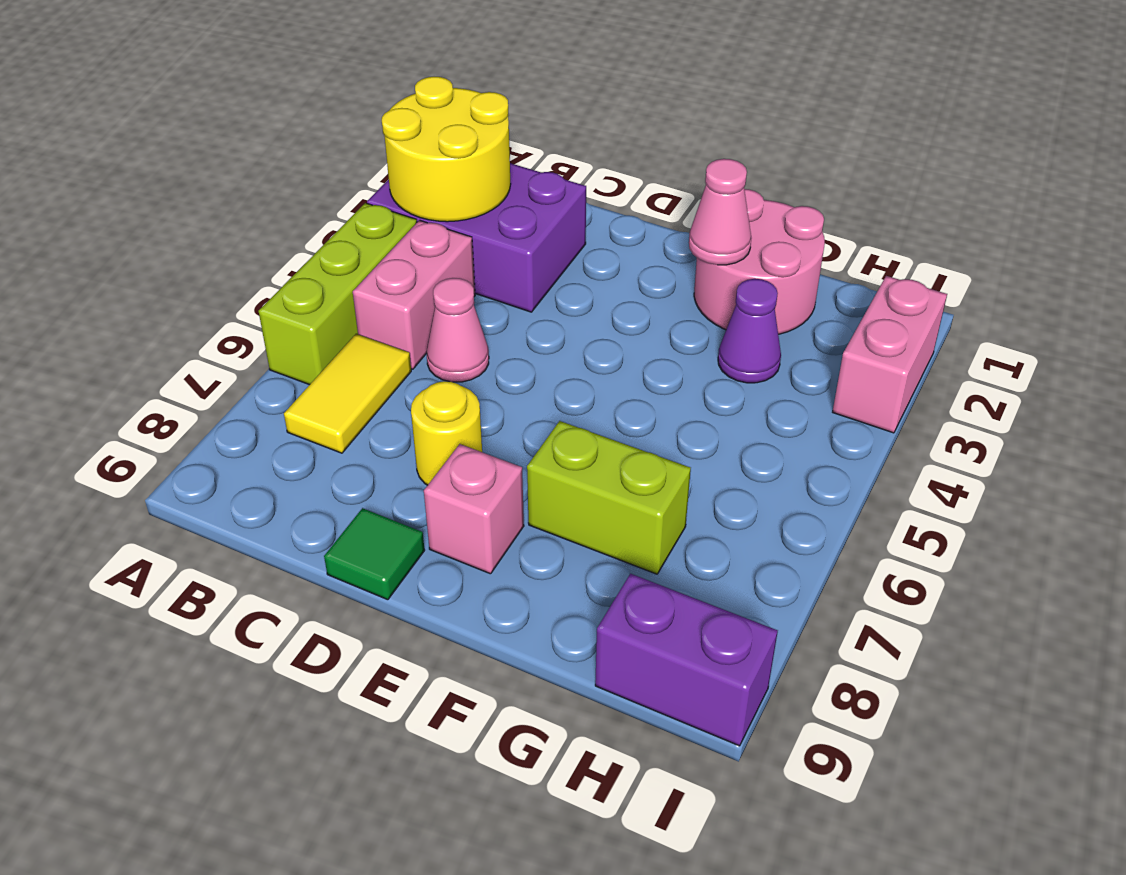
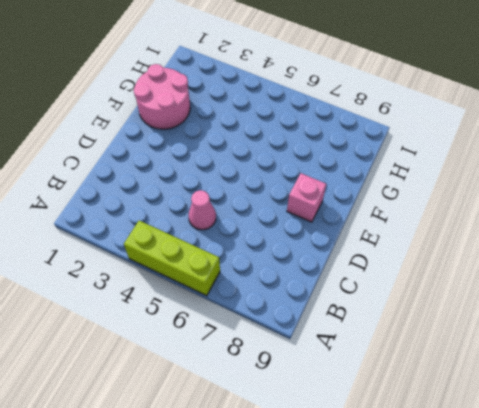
none -> purple brick A2:C3 level 1
none -> pink brick B4:B5 level 1
none -> yellow tile B6:B7 level 1

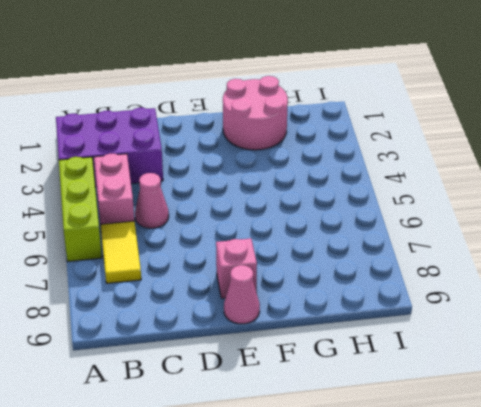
pink cone E9 level 1 -> pink cone F2 level 2
none -> yellow round brick D7 level 1
none -> green tile D9 level 1
none -> lime brick F7:G7 level 1

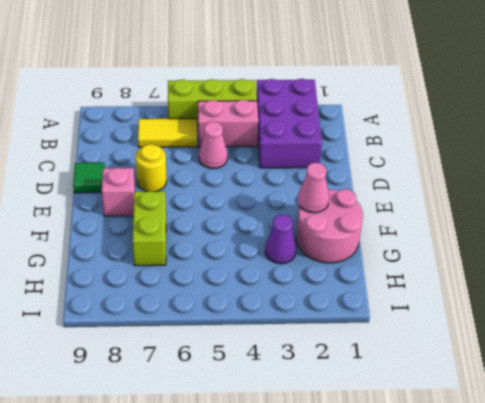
none -> purple brick H9:I9 level 1
none -> pink brick I2:I3 level 1
none -> yellow round brick A2:B3 level 2

